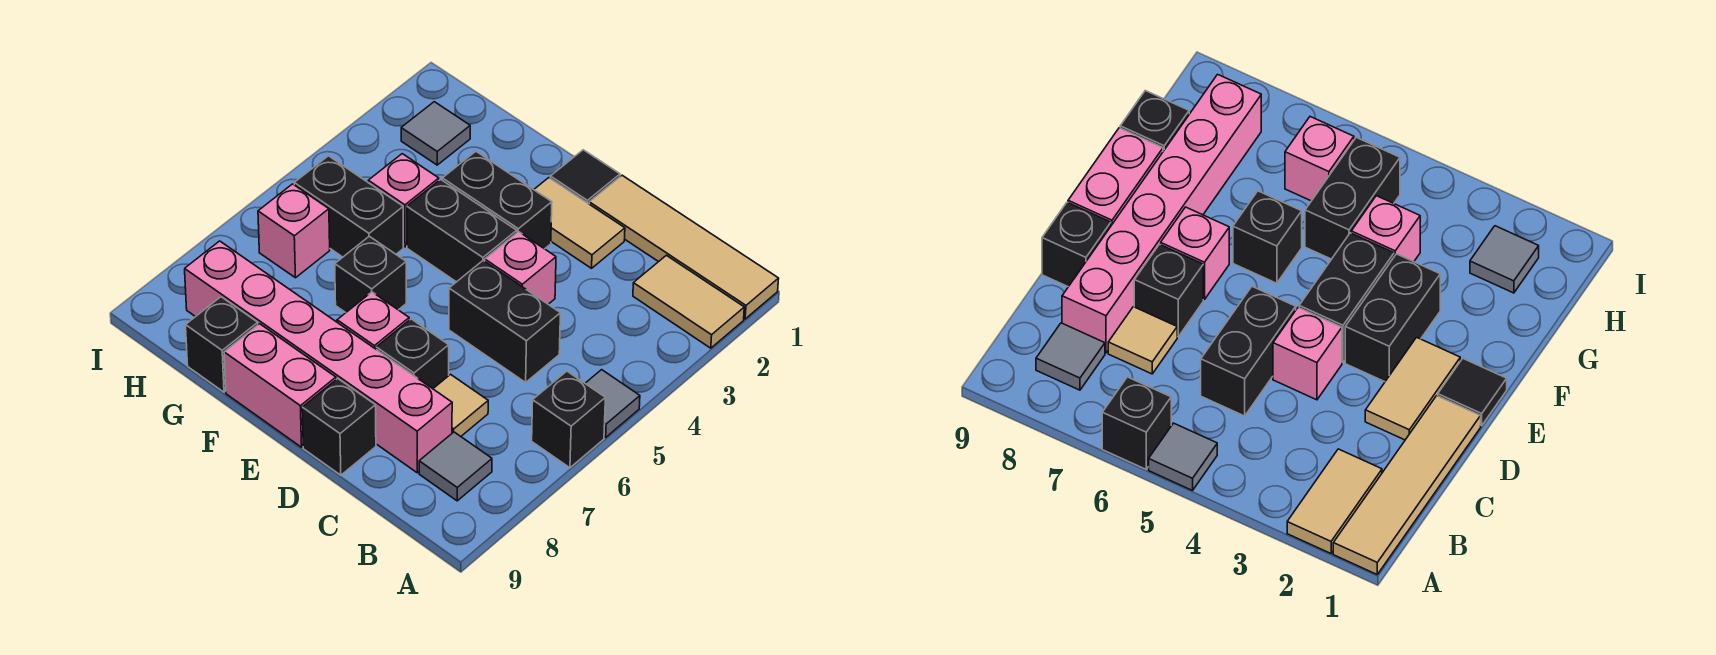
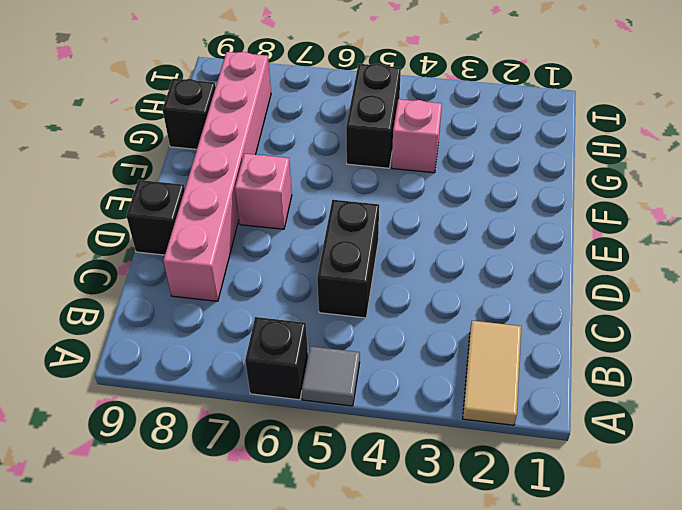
none -> tan tile A1:D1 level 1
none -> grey tile B8 level 1
none -> tan tile C7 level 1

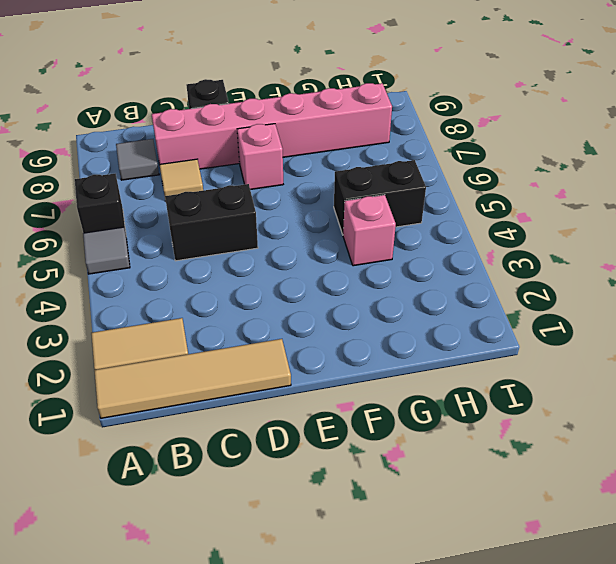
none -> tan tile D2:E2 level 1
none -> pink brick D4 level 1
none -> black brick D7 level 1

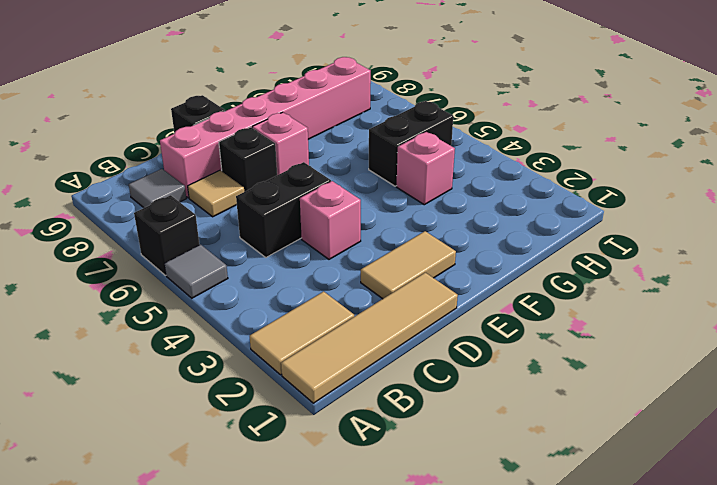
none -> black tile E1 level 1
none -> black brick E3:F3 level 1
none -> black brick E4:F4 level 1

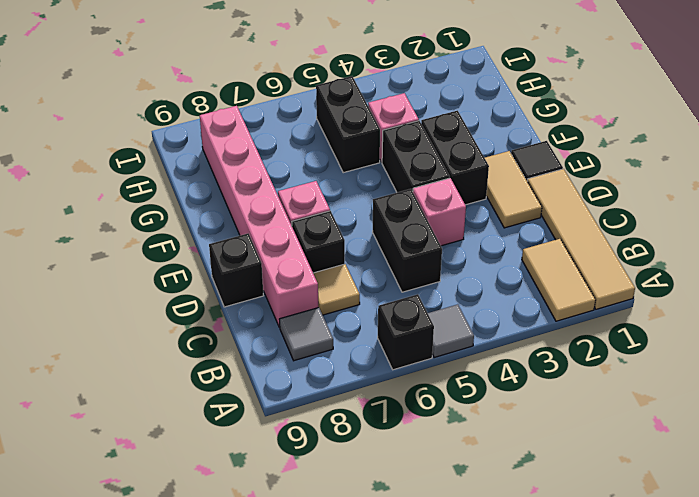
none -> pink brick E9:F9 level 1
none -> black brick F6 level 1
none -> black brick G9 level 1

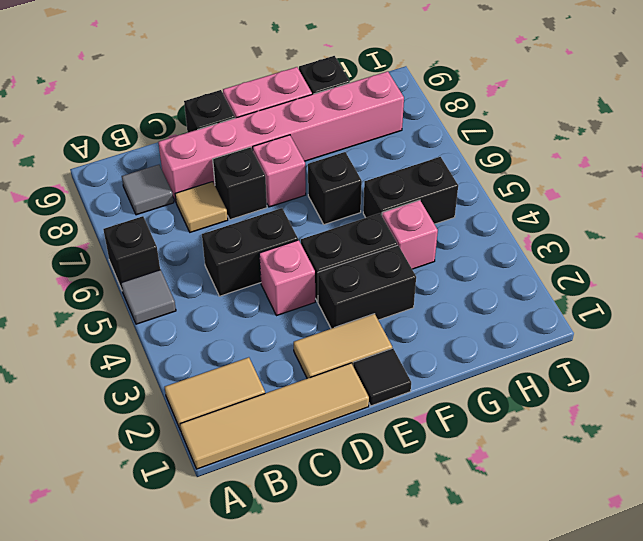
none -> grey tile H2 level 1
none -> pink brick H6 level 1

